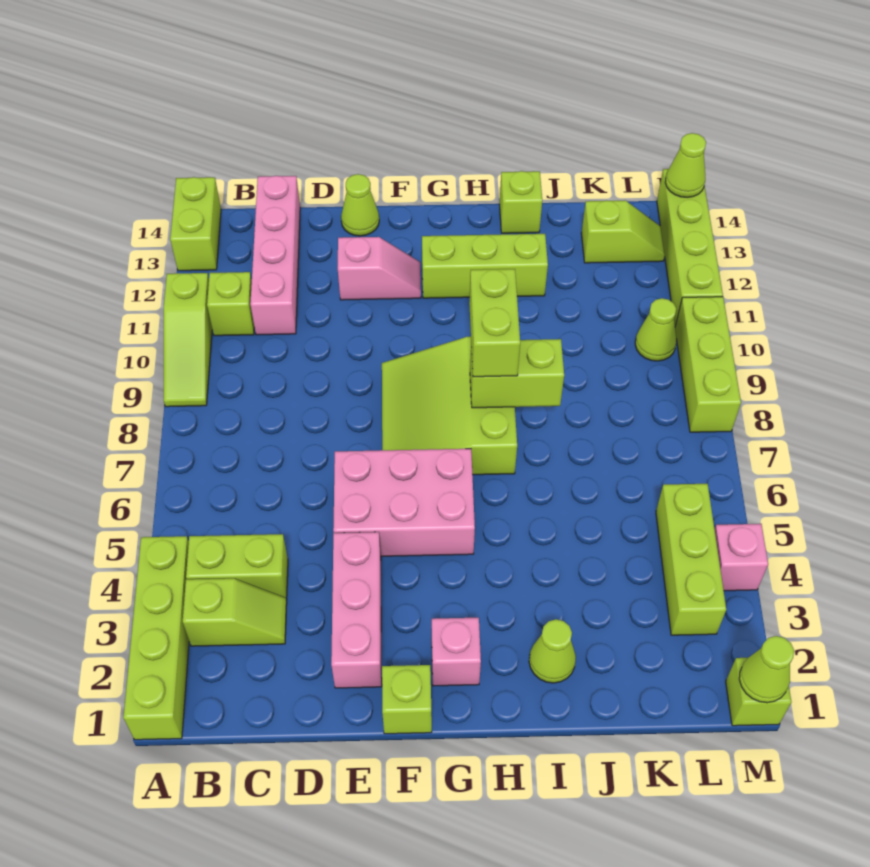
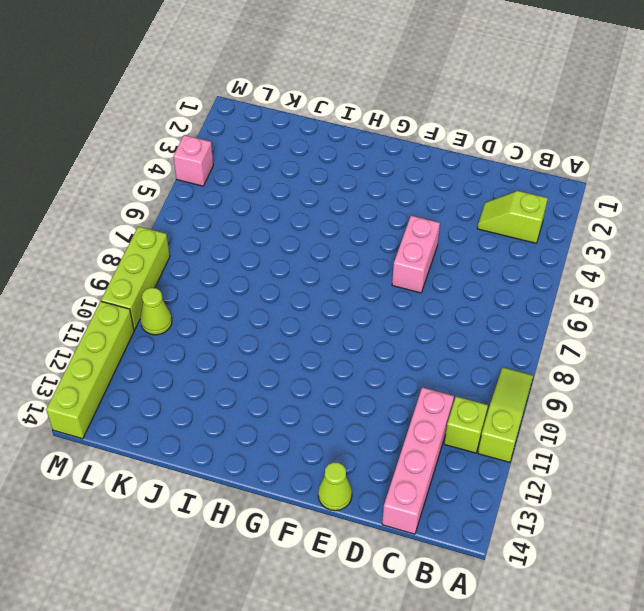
pink brick E5:E6 level 1 -> pink brick E5:G6 level 1
none -> lime brick A1:A4 level 1
none -> lime brick A13:A14 level 1
none -> lime brick B4:C4 level 1

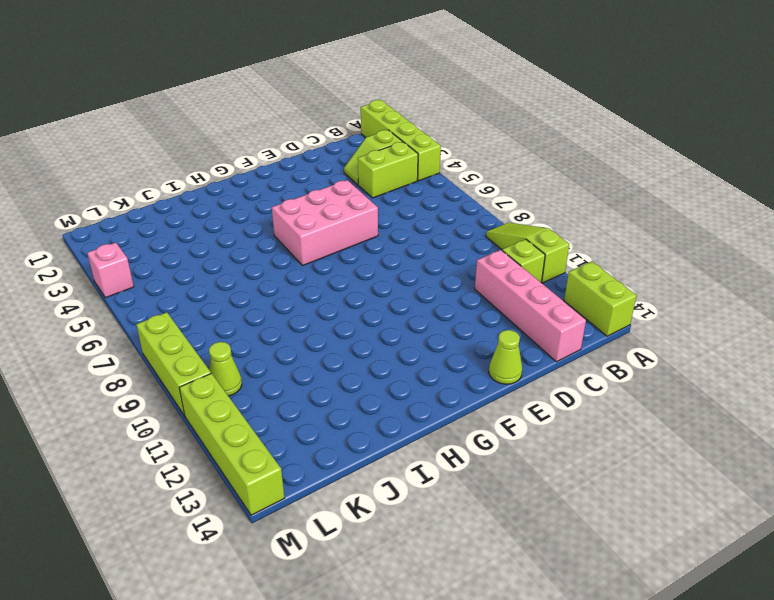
none -> pink brick E2:E4 level 1
none -> pink slope E12:F12 level 1 top E
none -> lime brick F1 level 1

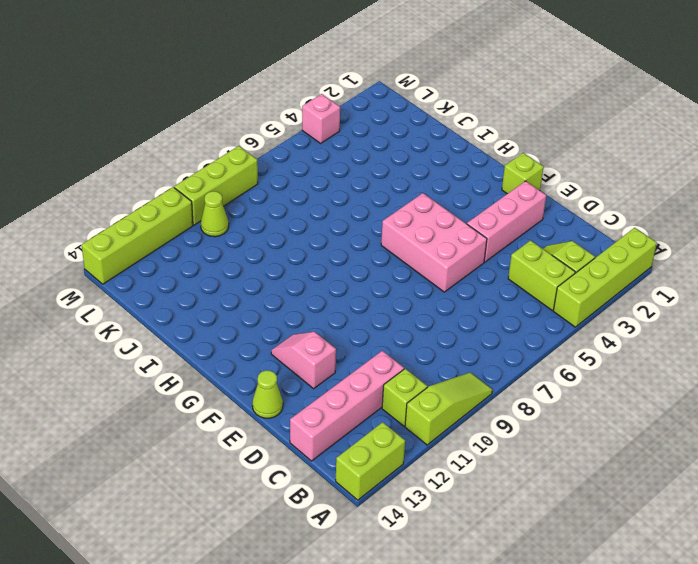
none -> lime slope F7:H9 level 1 top H
none -> pink brick G2 level 1
none -> lime brick G12:I12 level 1

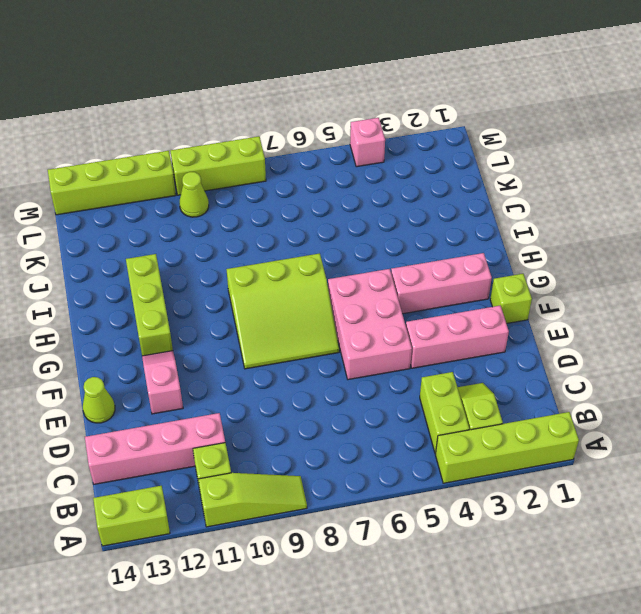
pink brick G2:G4 level 1 -> pink brick G2 level 1
none -> lime cone I2 level 1
none -> lime brick I14 level 1
none -> lime slope K13:L13 level 1 top K

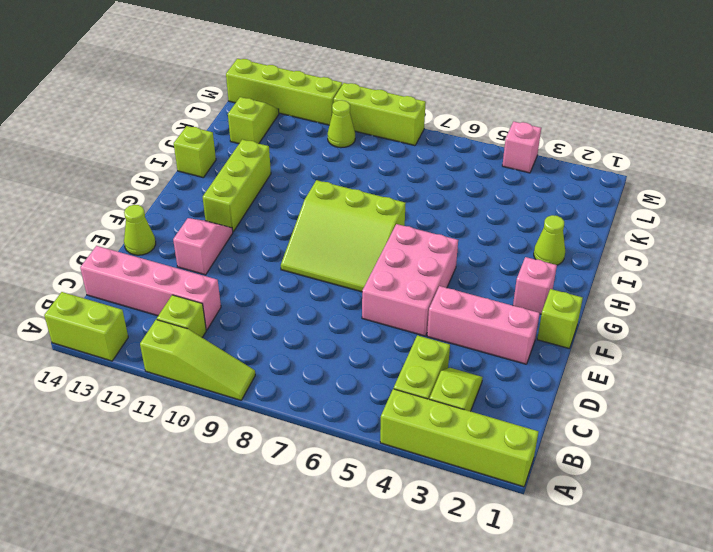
none -> lime brick L3:L5 level 1
none -> lime brick M1 level 1
none -> lime brick H8:I8 level 2

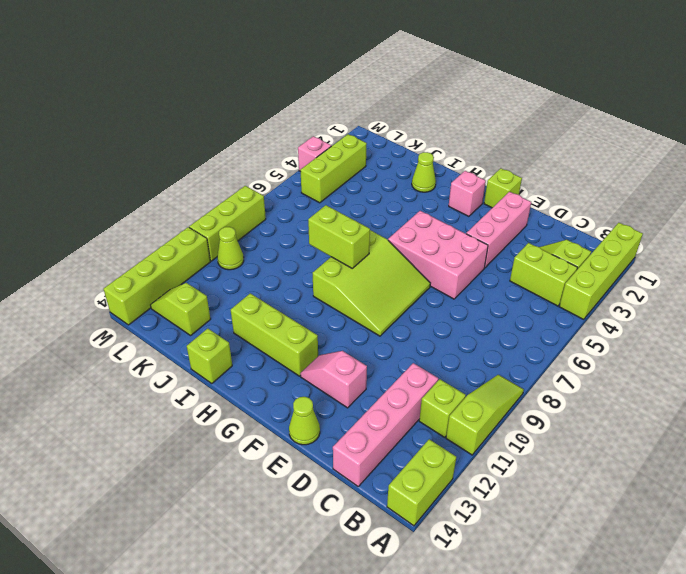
none -> lime brick M1 level 1
none -> lime cone M1 level 2
none -> lime cone M14 level 2

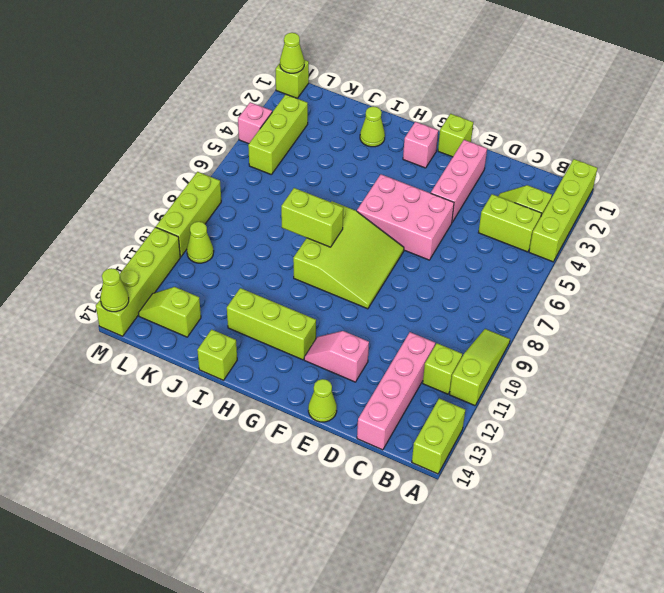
none -> lime brick H8:H9 level 3

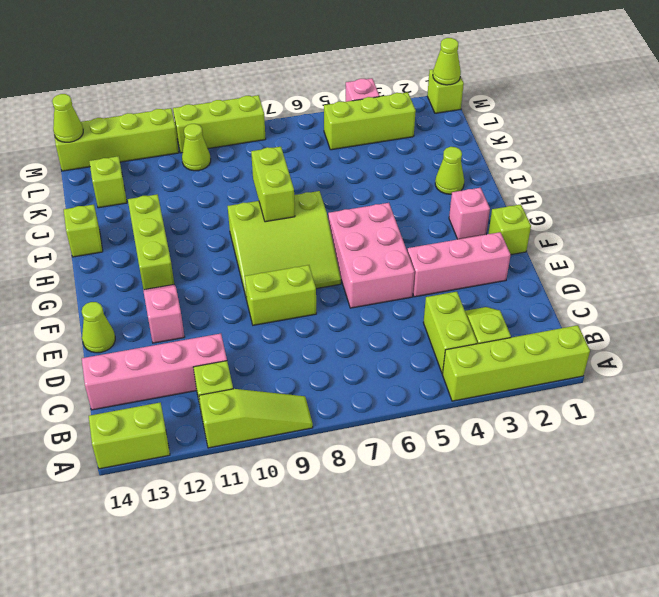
lime brick E8:E9 level 1 -> lime brick H8:H9 level 3

